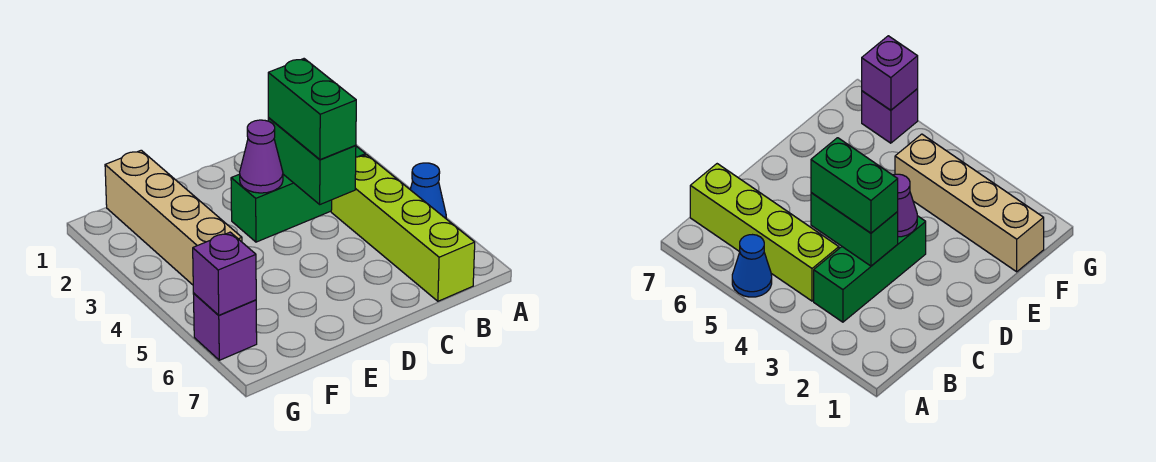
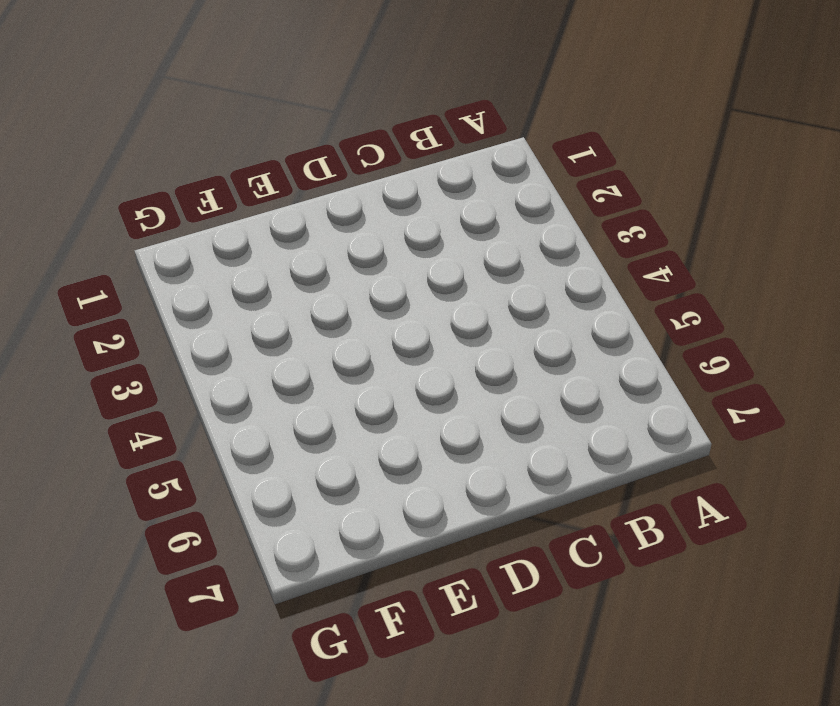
none -> blue cone A5 level 1
none -> green brick B3:D3 level 1

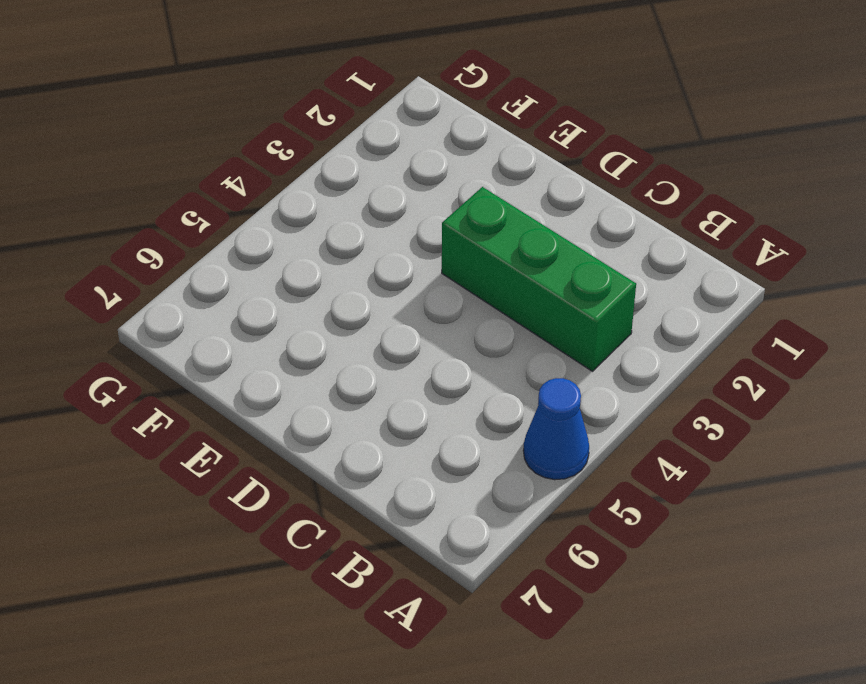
none -> lime brick B4:B7 level 1
none -> tan brick F1:F4 level 1

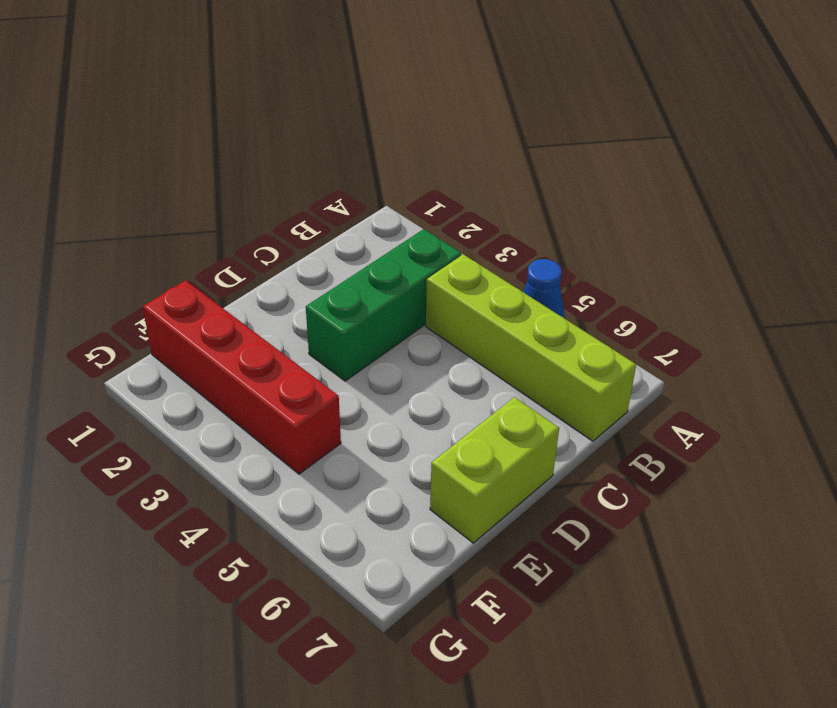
lime brick D7:E7 level 1 -> none
red brick F1:F4 level 1 -> tan brick F1:F4 level 1
none -> purple brick G6 level 1
none -> green brick C3:C4 level 2

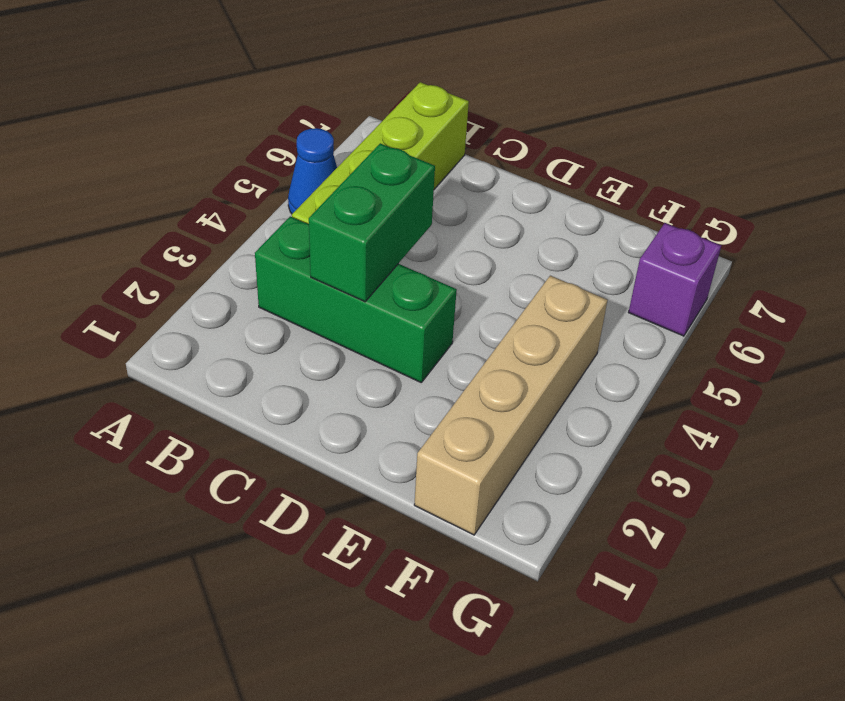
none -> purple cone D3 level 2
none -> purple brick G6 level 2

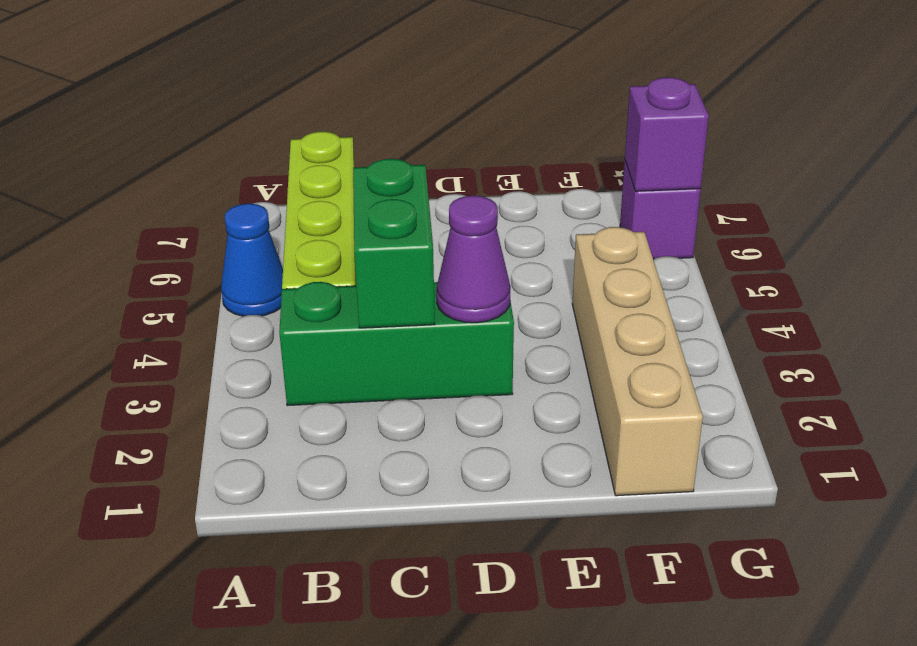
none -> green brick C3:C4 level 3

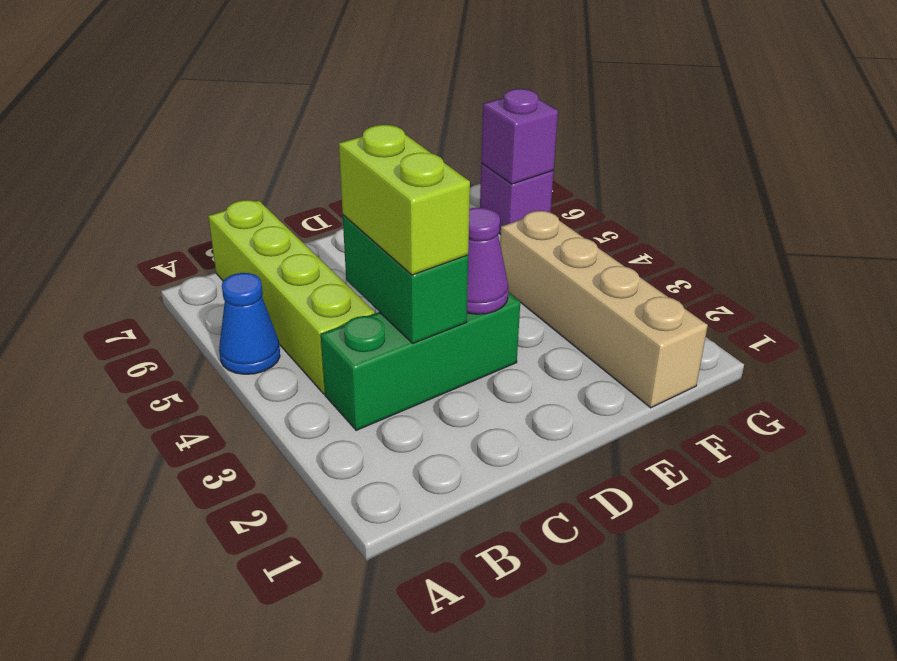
lime brick C3:C4 level 3 -> green brick C3:C4 level 3

